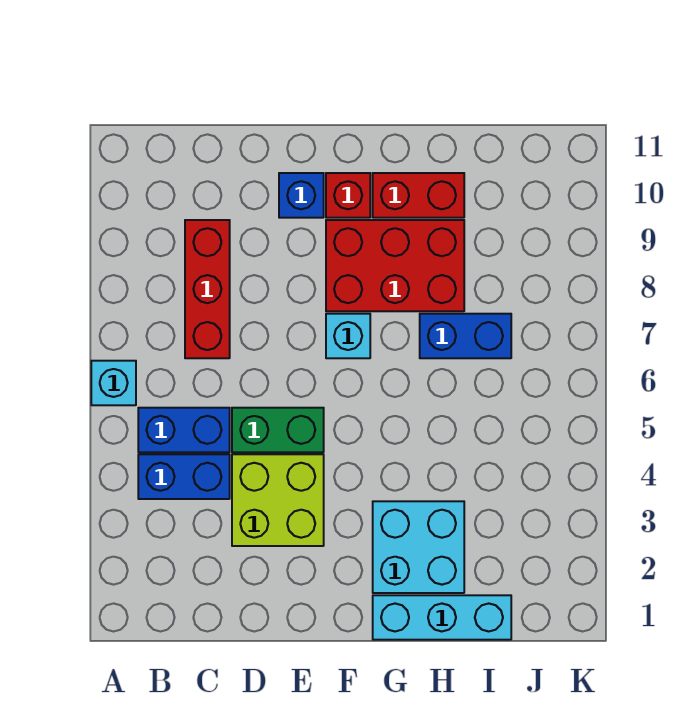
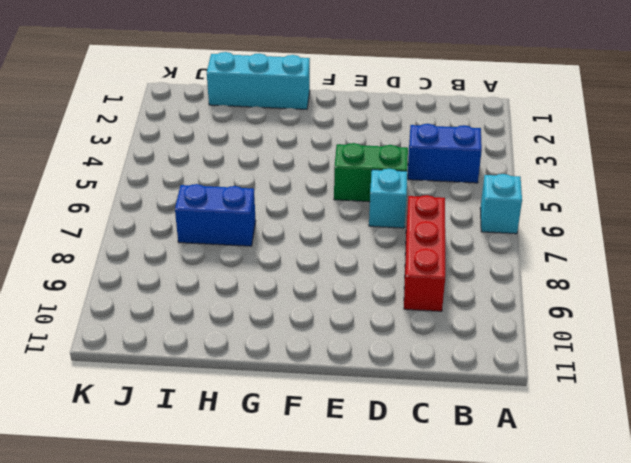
cyan brick D6 level 1 -> cyan brick F7 level 1
none -> blue brick B5:C5 level 1
none -> lime brick D3:E4 level 1
none -> blue brick E10 level 1

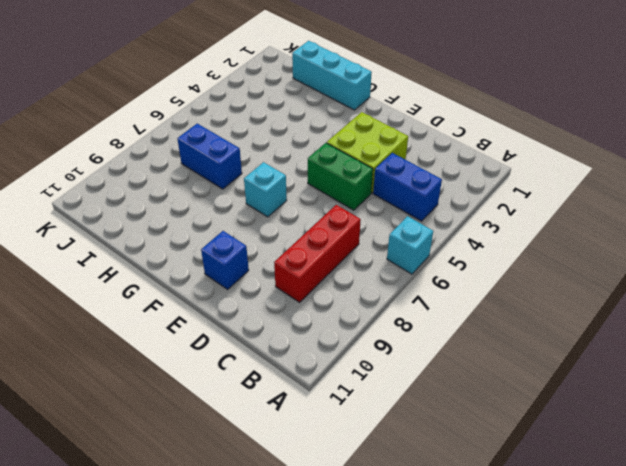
none -> blue brick B5:C5 level 1
none -> red brick F8:H9 level 1
none -> red brick F10 level 1

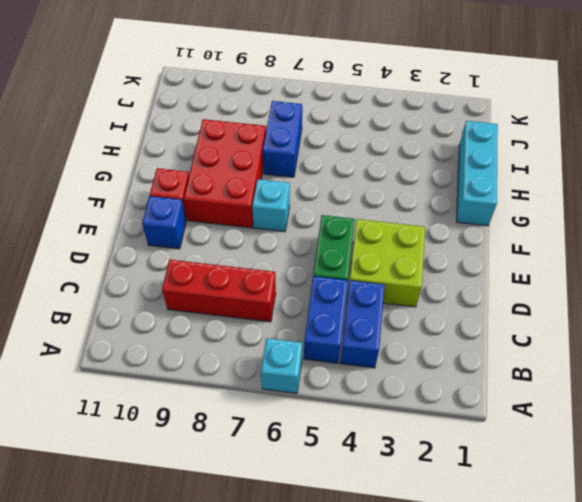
none -> cyan brick G2:H3 level 1
none -> red brick G10:H10 level 1

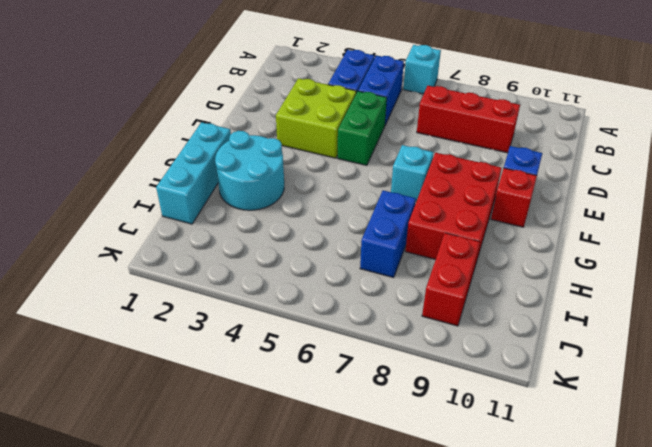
cyan round brick G2:H3 level 1 -> cyan brick G2:H3 level 1
red brick I9:J9 level 1 -> red brick G10:H10 level 1

